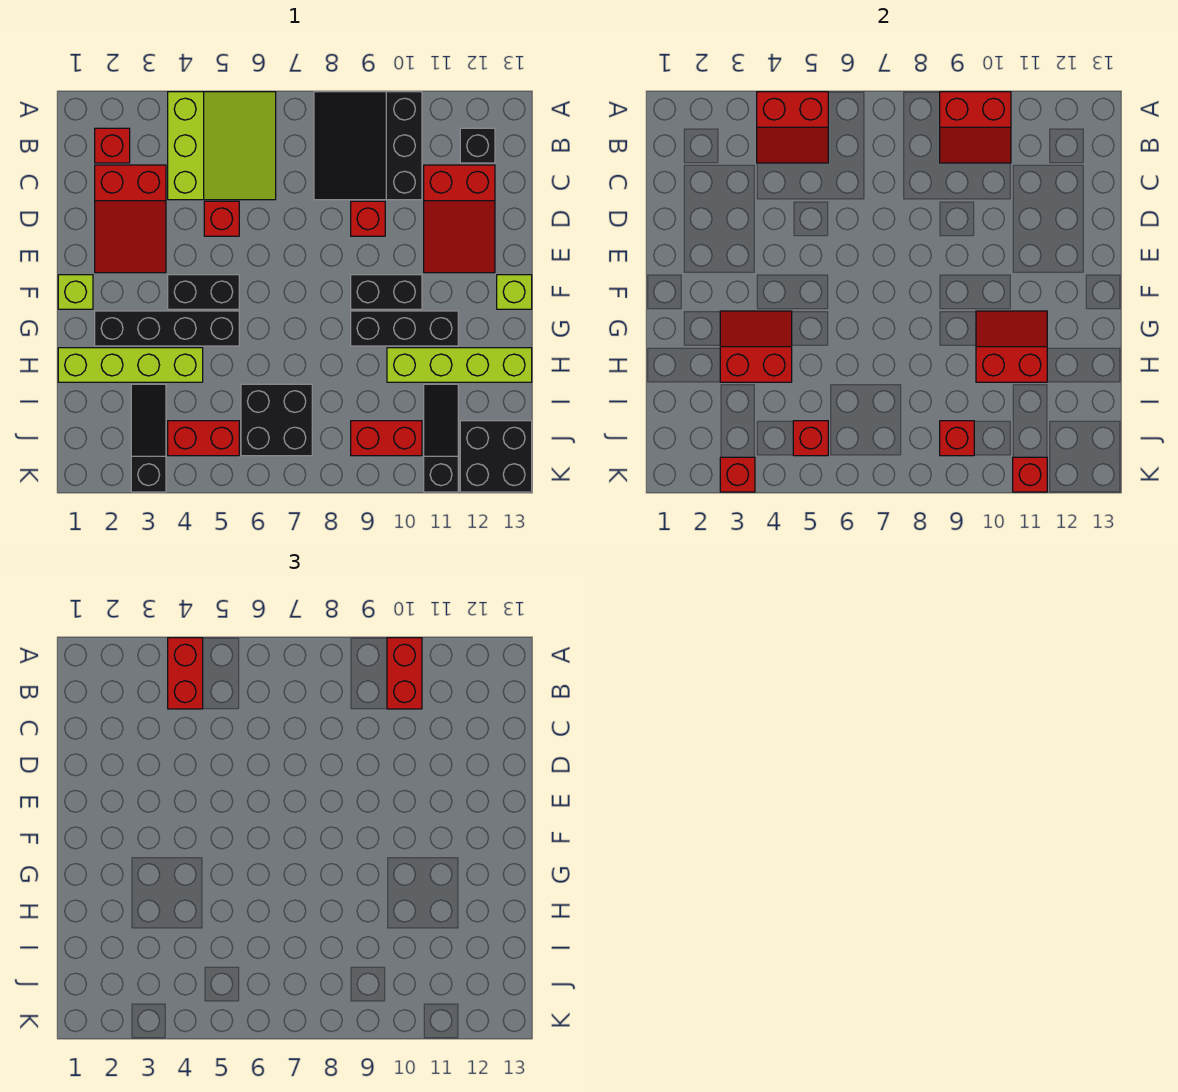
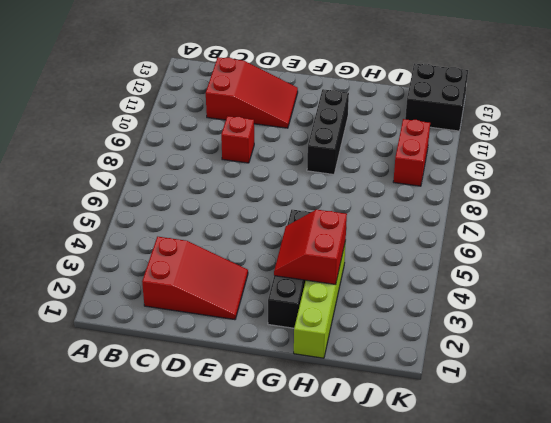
none -> lime slope A4:C6 level 1 top 4
none -> black slope A8:C10 level 1 top 10
none -> red brick B2 level 1
none -> black brick B12 level 1

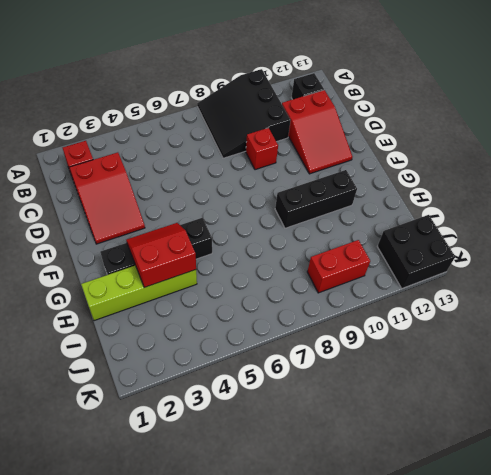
none -> lime slope A4:C6 level 1 top 4
none -> red brick D5 level 1
none -> lime brick F1 level 1
none -> black brick F4:F5 level 1

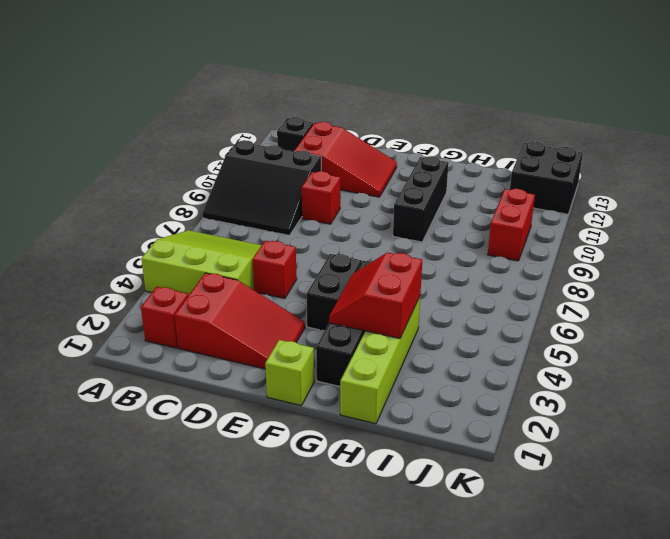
none -> black brick F9:F10 level 1
none -> lime brick F13 level 1
none -> lime brick H10:H13 level 1
none -> black slope I3:K3 level 1 top K

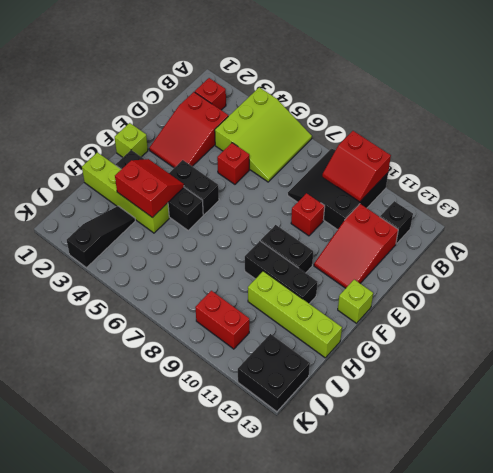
none -> black brick I6:J7 level 1
none -> black slope I11:K11 level 1 top K
none -> red brick J4:J5 level 1
none -> red slope A4:B5 level 2 top A

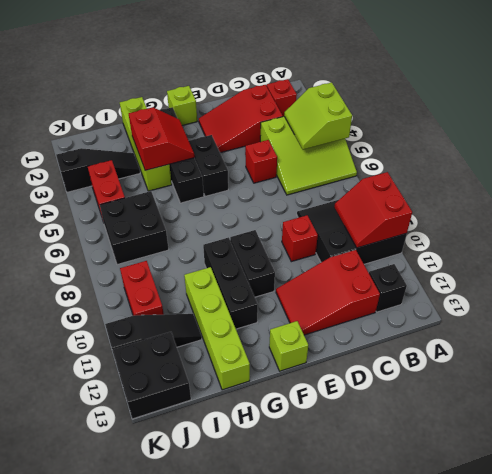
lime slope A4:B5 level 2 top A -> red slope A4:B5 level 2 top A
none -> red slope G10:H11 level 2 top H
none -> red brick J5 level 2
none -> red brick J9 level 2
none -> red brick K3 level 2

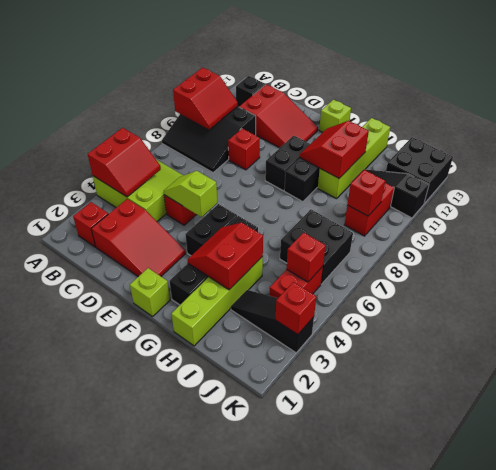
lime slope D5:E5 level 2 top E -> none
none -> red brick K11 level 2
none -> red brick A4:B4 level 3
none -> red brick A10:B10 level 3

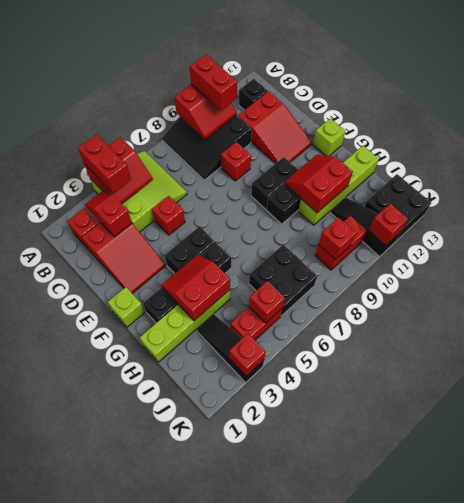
red slope B3:C3 level 2 top C -> none

